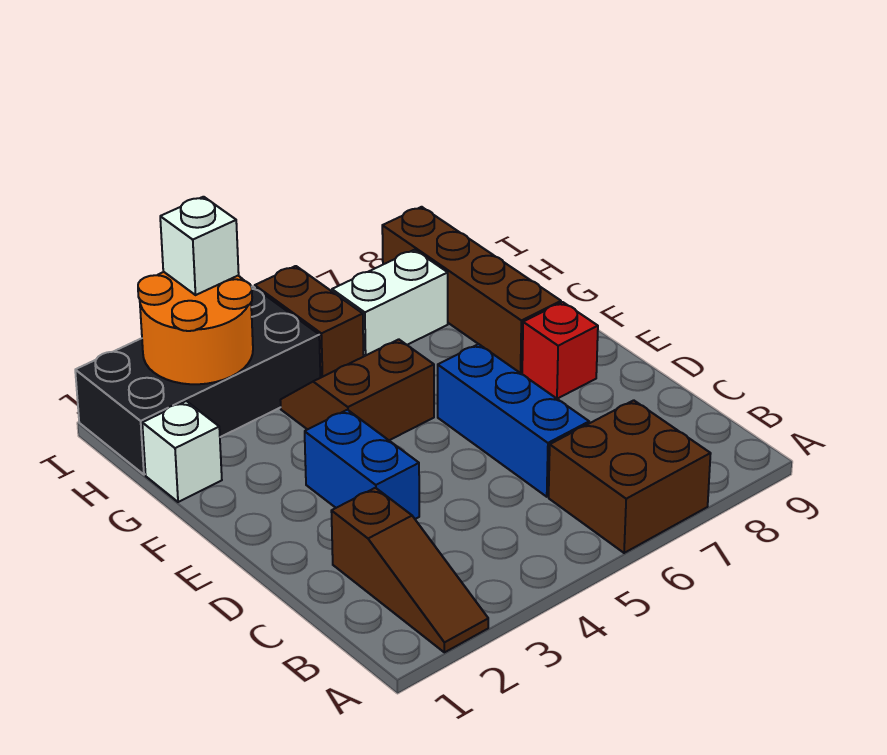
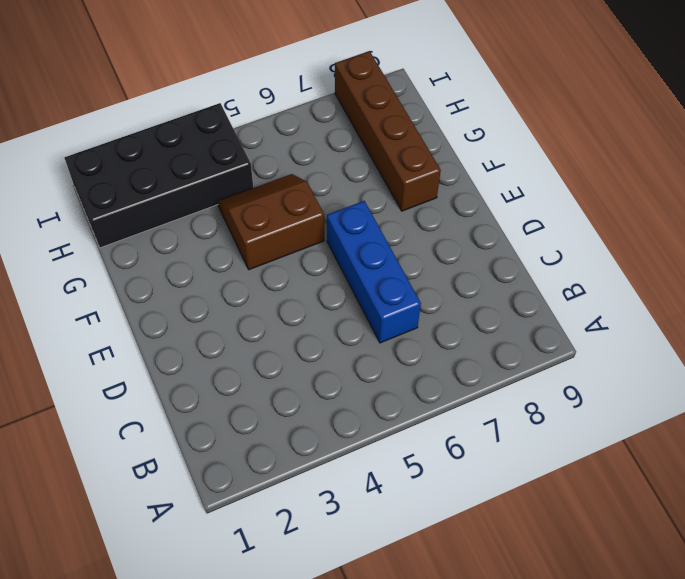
none -> brown slope A2:C2 level 1 top C
none -> brown brick A6:B7 level 1
none -> blue brick D3:E3 level 1

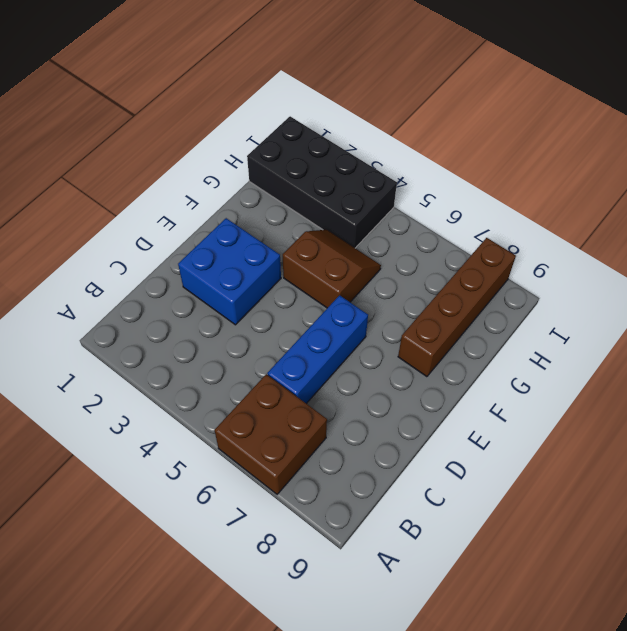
blue brick D2:E3 level 1 -> blue brick D3:E3 level 1
none -> brown slope A2:C2 level 1 top C
none -> red brick E8 level 1
none -> white brick G1 level 1

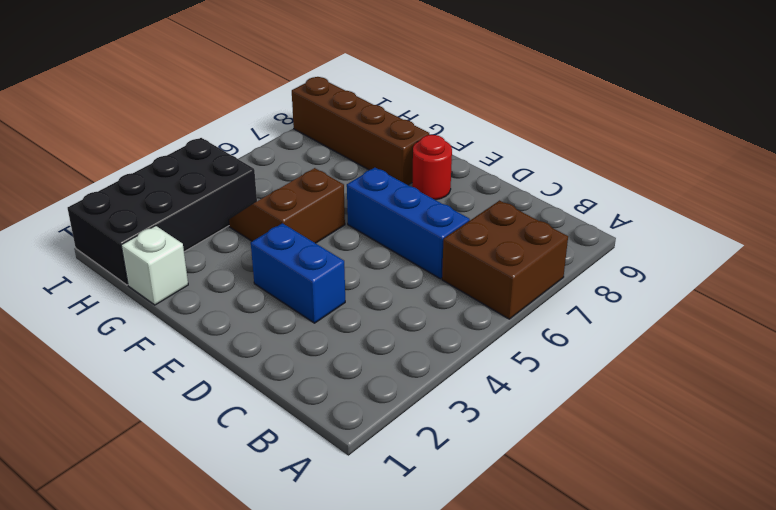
red round brick E8 level 1 -> red brick E8 level 1
none -> brown slope A2:C2 level 1 top C
none -> brown brick H5:I5 level 1
none -> white brick H6:H7 level 1

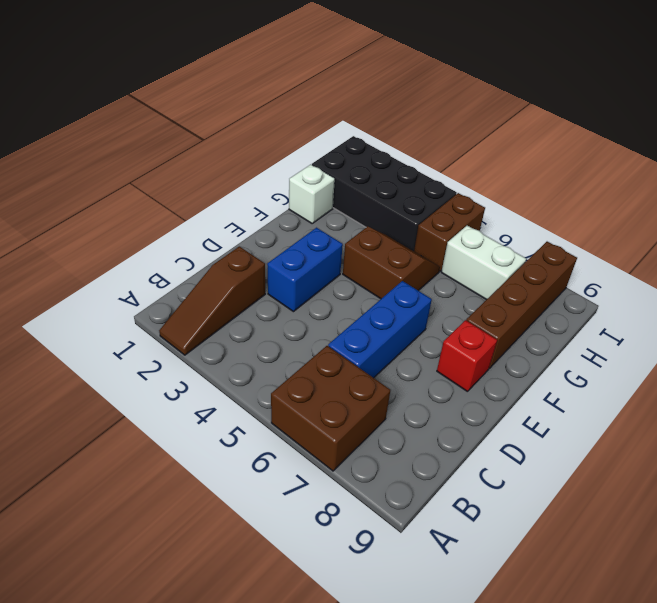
none -> orange round brick H2:I3 level 2
none -> white brick I3 level 3

